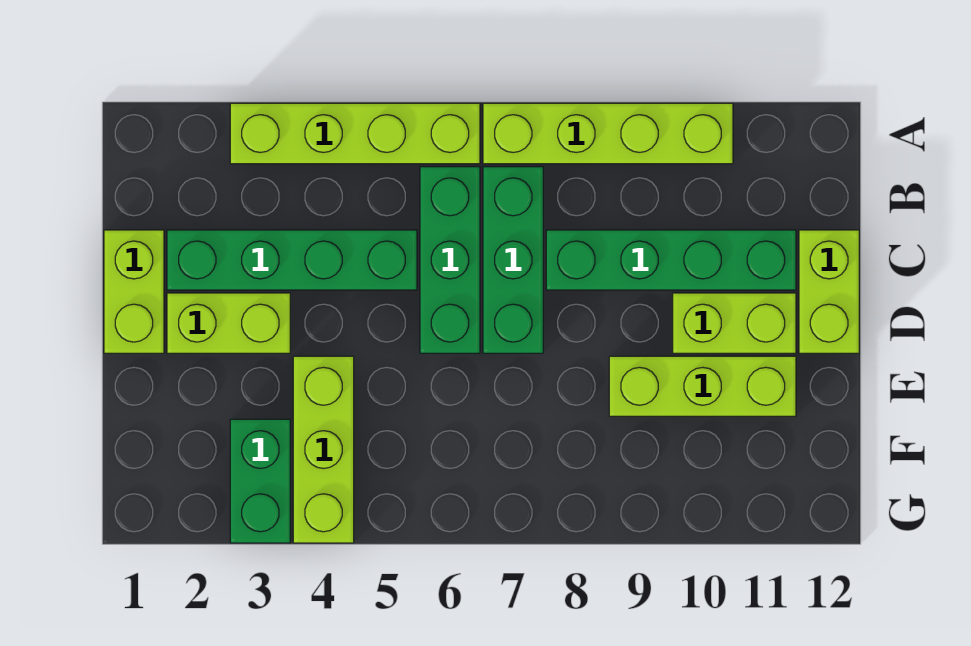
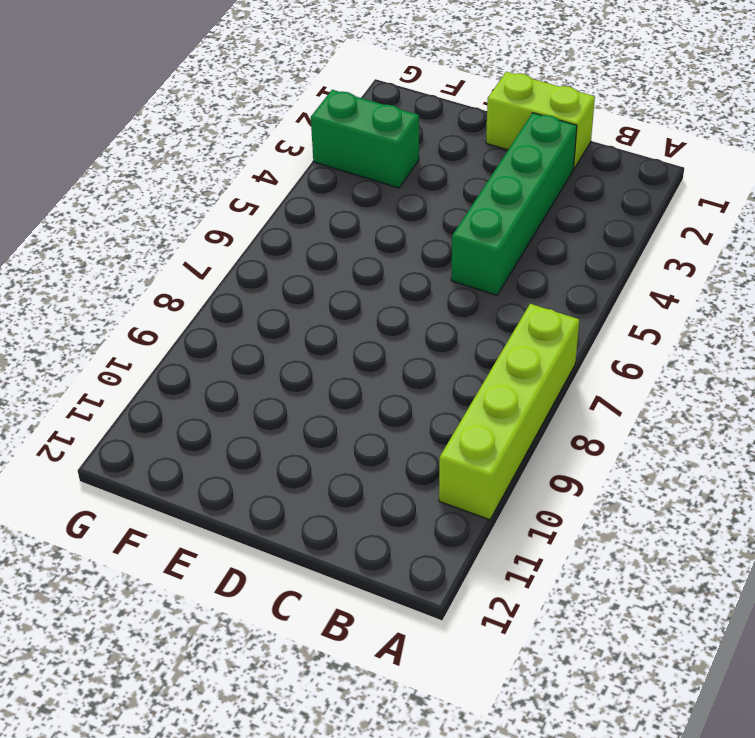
none -> lime brick A3:A6 level 1
none -> green brick B6:D6 level 1
none -> green brick B7:D7 level 1

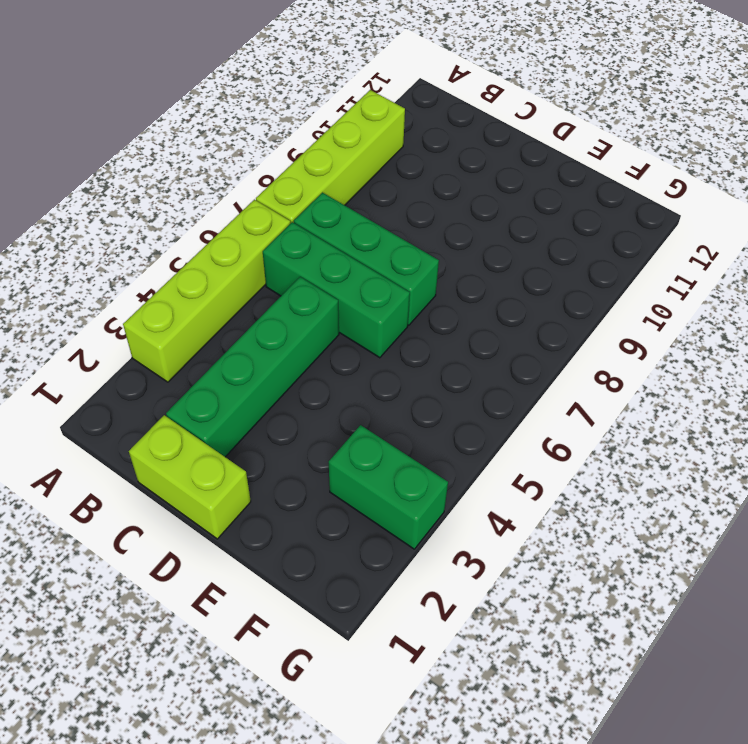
none -> green brick C8:C11 level 1
none -> lime brick C12:D12 level 1
none -> lime brick D2:D3 level 1

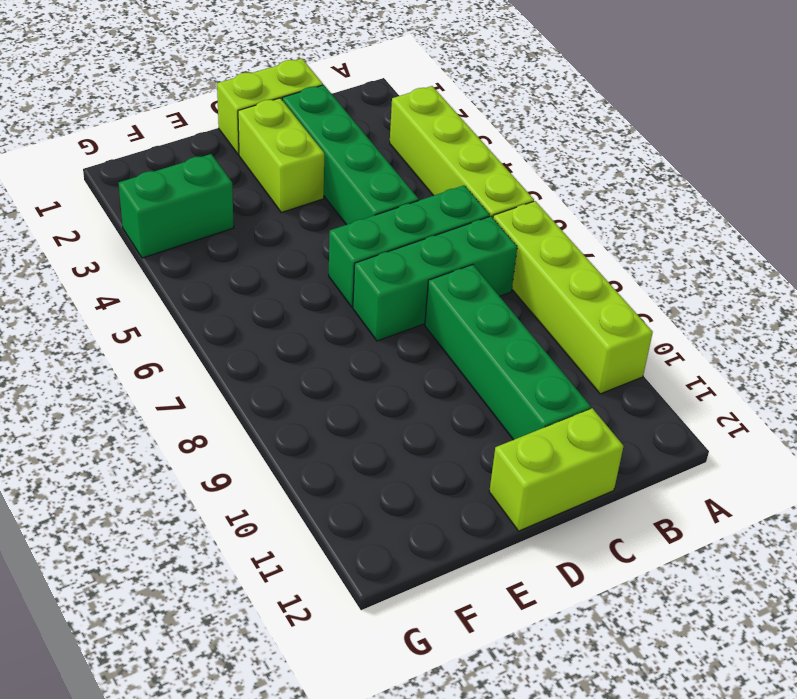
none -> lime brick D10:D11 level 1
none -> lime brick E4:G4 level 1
none -> lime brick E9:E11 level 1

